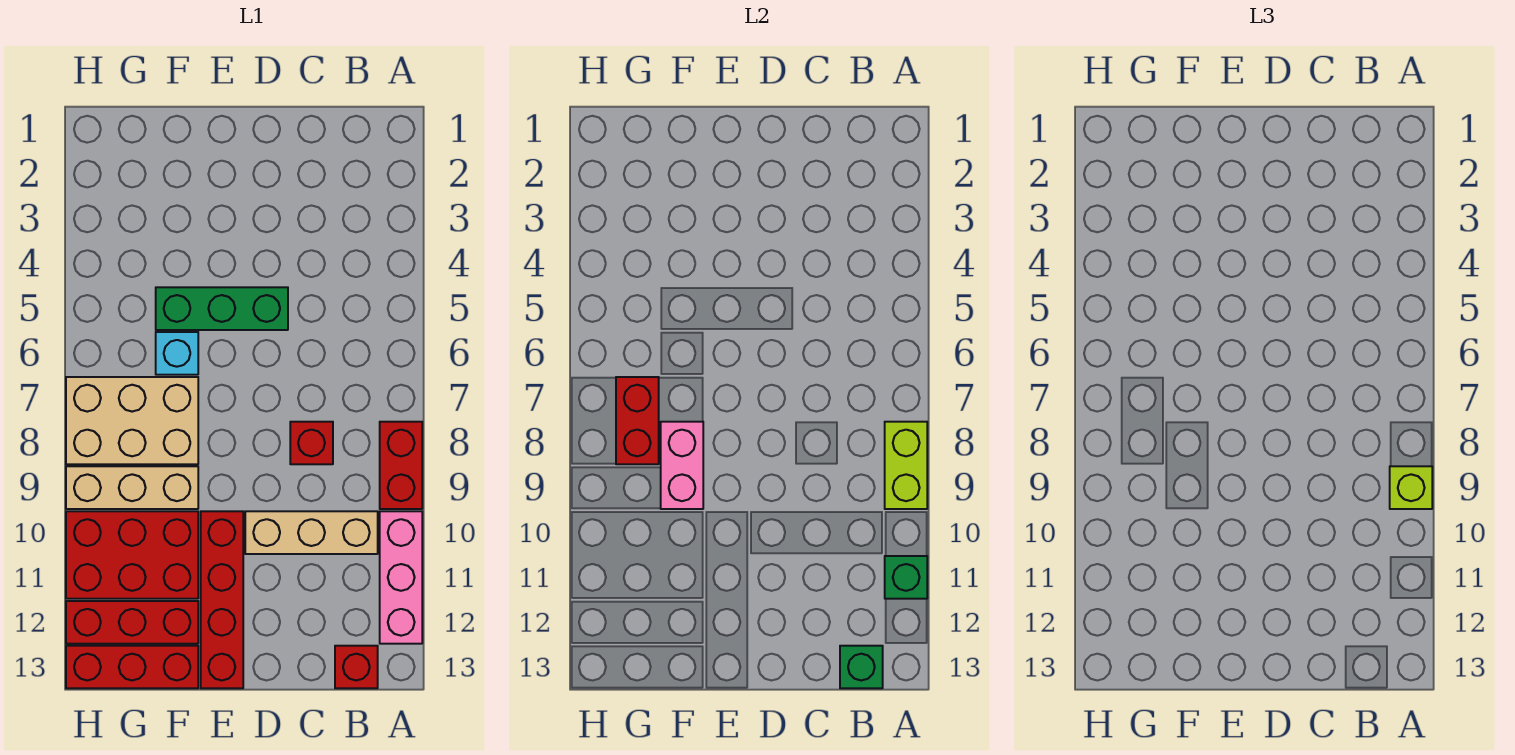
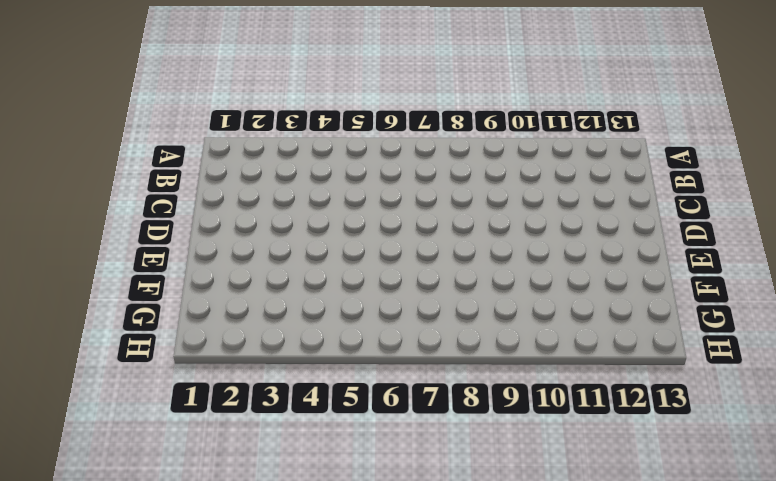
none -> red brick A8:A9 level 1
none -> pink brick A10:A12 level 1
none -> tan brick B10:D10 level 1

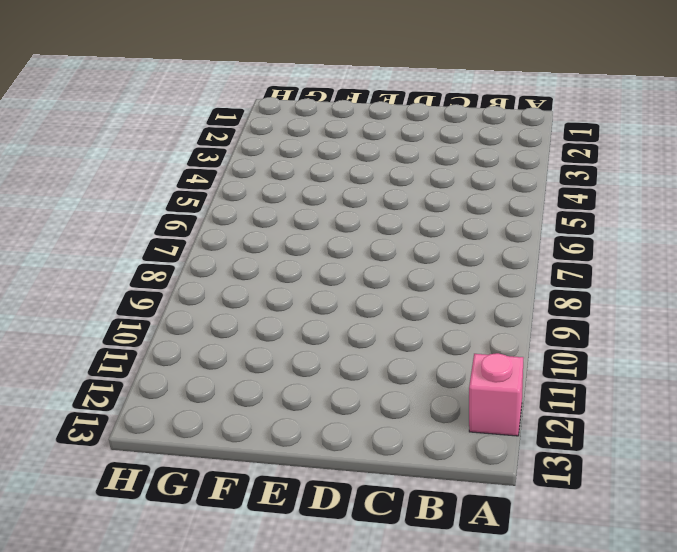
pink brick A12 level 1 -> pink brick A10:A12 level 1
none -> red brick A8:A9 level 1
none -> tan brick B10:D10 level 1
none -> red brick B13 level 1

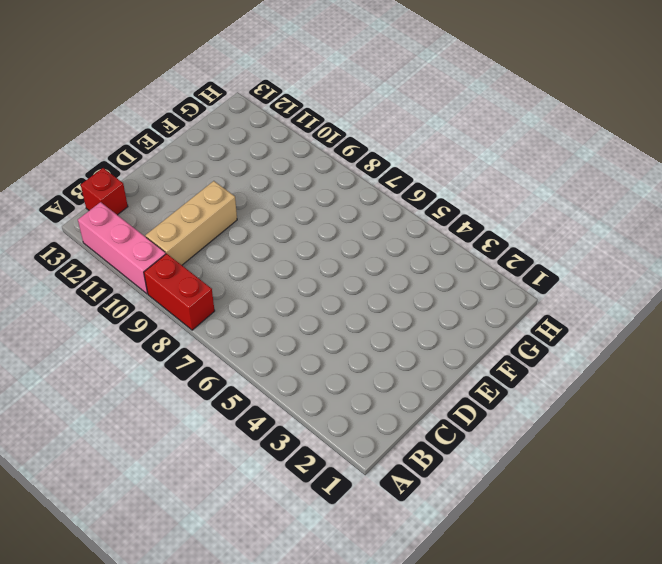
none -> red brick C8 level 1
none -> green brick D5:F5 level 1
none -> red brick E10:E13 level 1

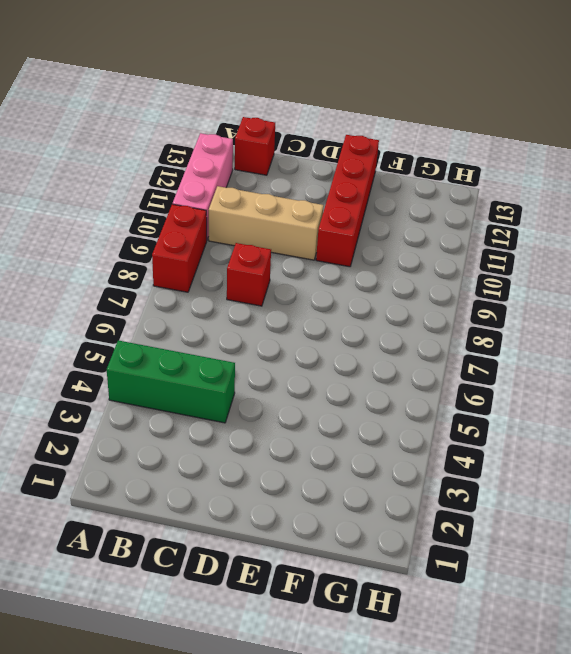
green brick A4:C4 level 1 -> green brick D5:F5 level 1
none -> cyan brick F6 level 1
none -> tan brick F7:H8 level 1
none -> tan brick F9:H9 level 1

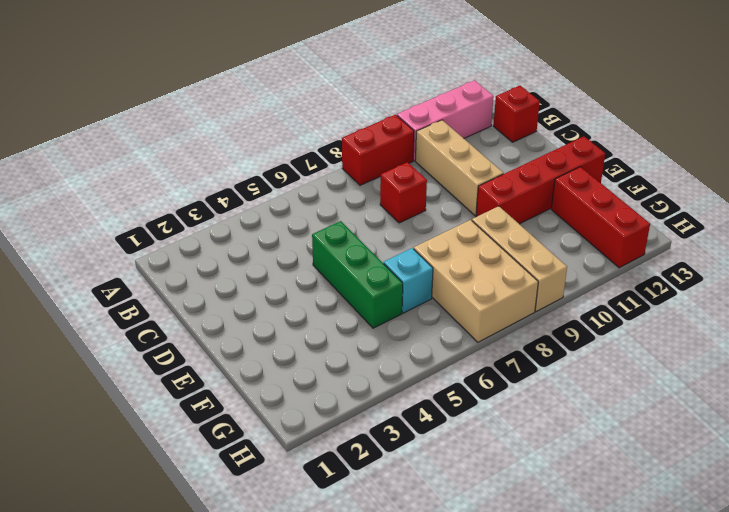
none -> red brick F10:H11 level 1
none -> red brick F13:H13 level 1
none -> lime brick A8:A9 level 2

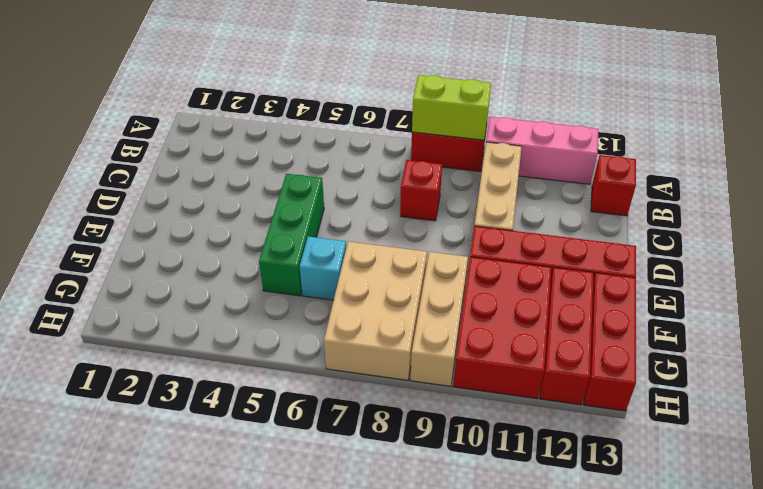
none -> green brick A11 level 2
none -> green brick B13 level 2
none -> pink brick F8:F9 level 2

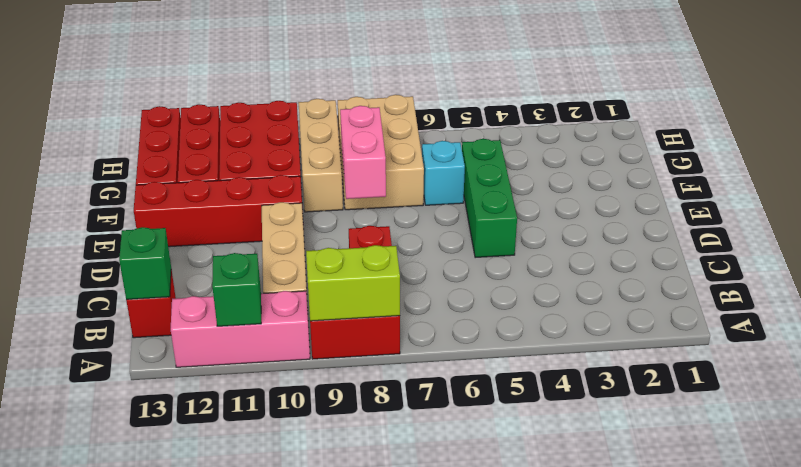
pink brick E8:F8 level 2 -> pink brick F8:F9 level 2
none -> red brick G7:G8 level 2
none -> lime brick A9 level 3

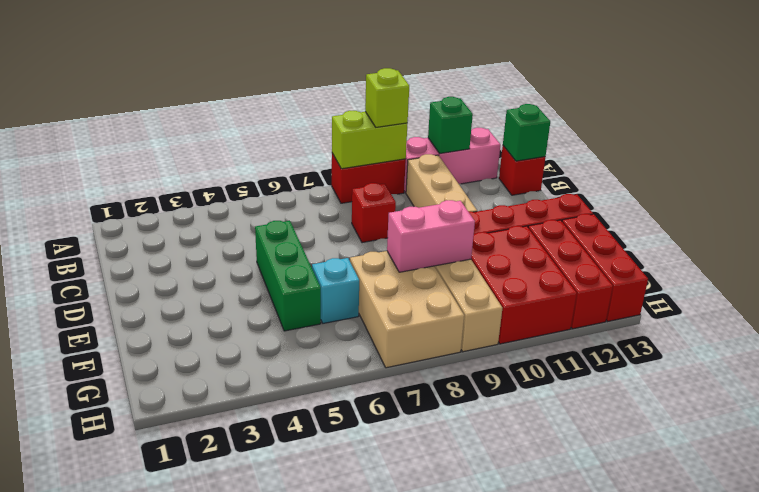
none -> red brick G7:G8 level 2

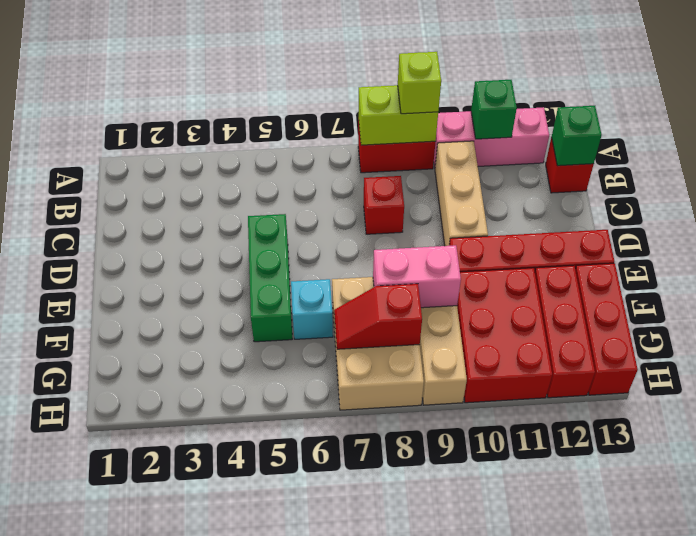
red slope G7:G8 level 2 top 8 -> red brick G7:G8 level 2

